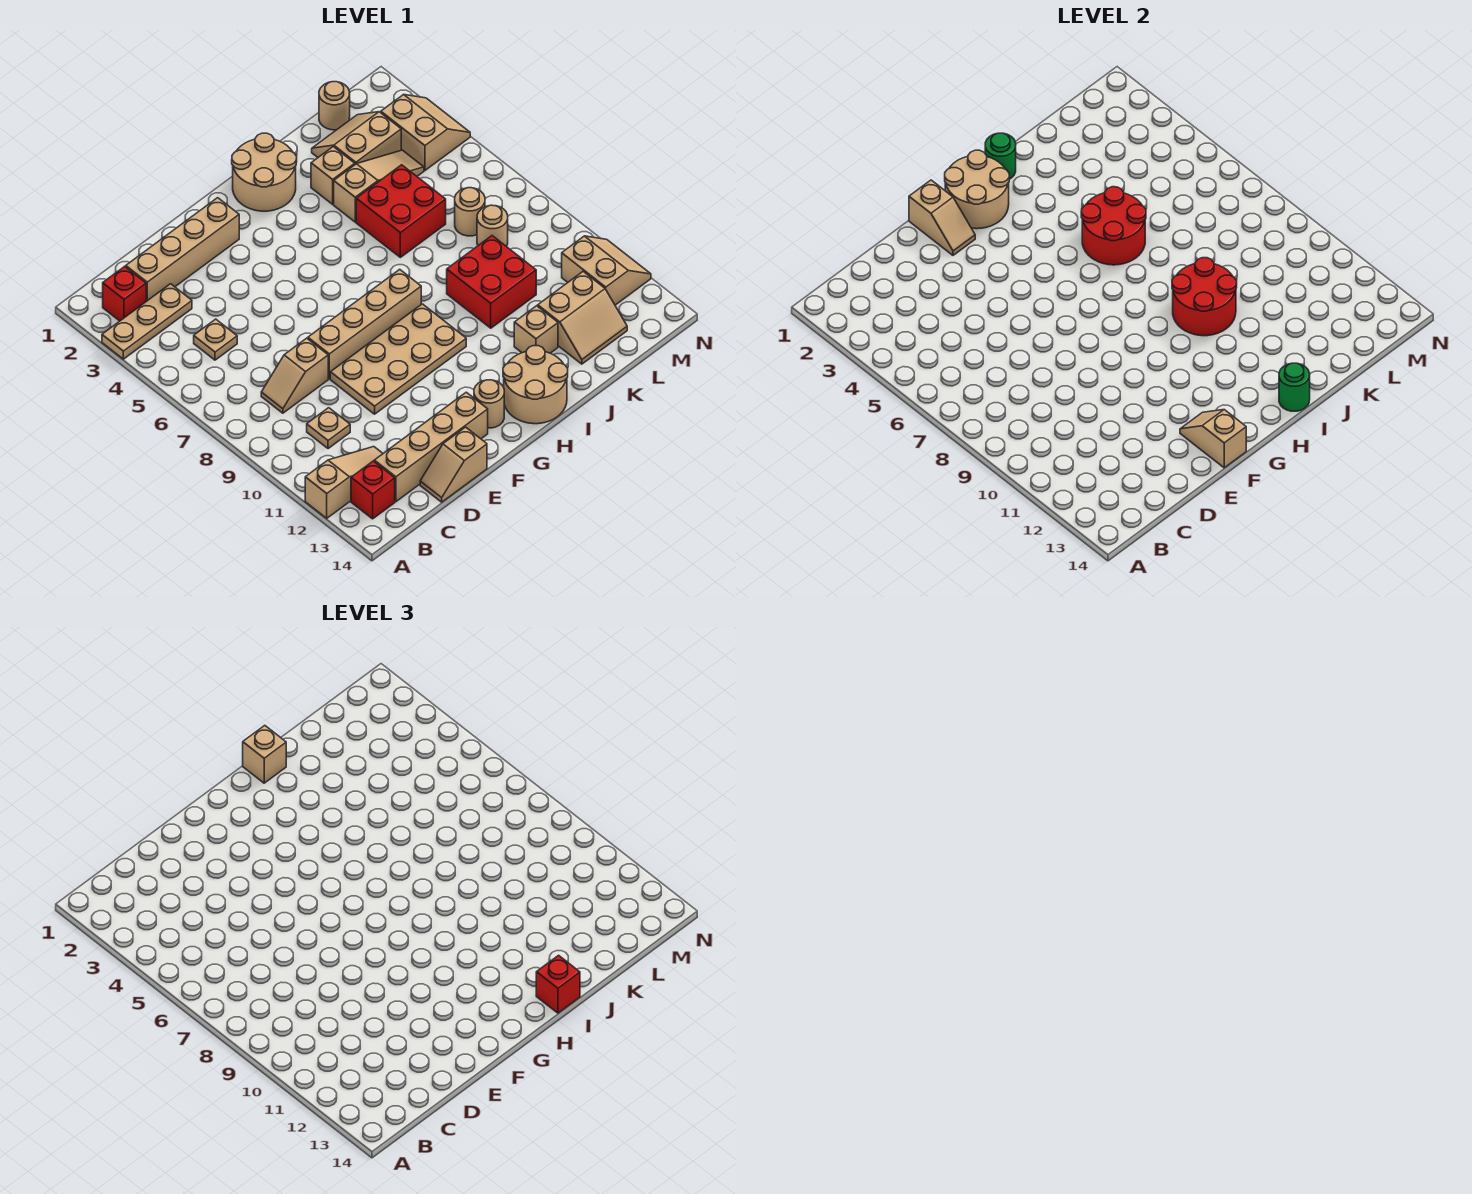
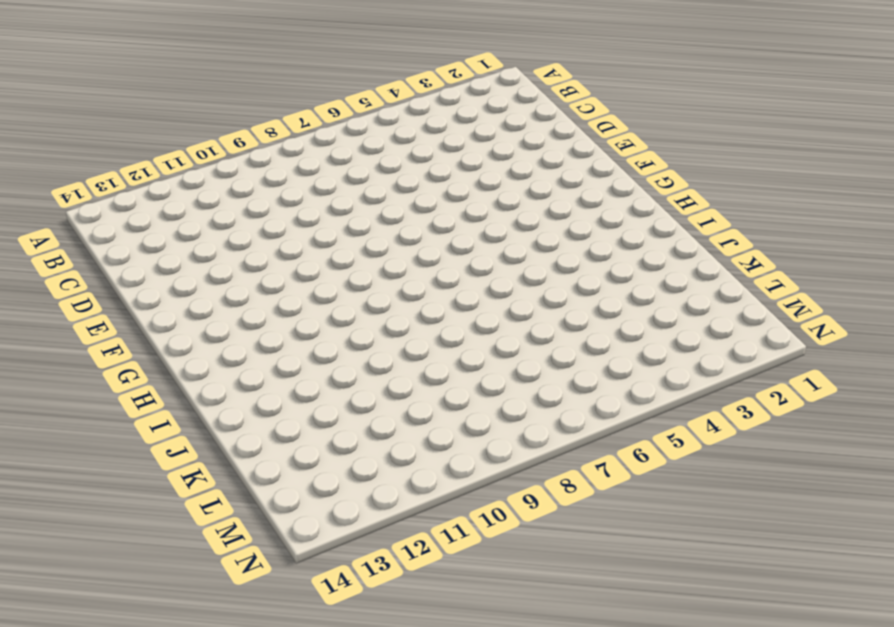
none -> tan plate A3:C3 level 1
none -> tan slope A12:C12 level 1 top A
none -> red brick B2 level 1
none -> red brick B13 level 1

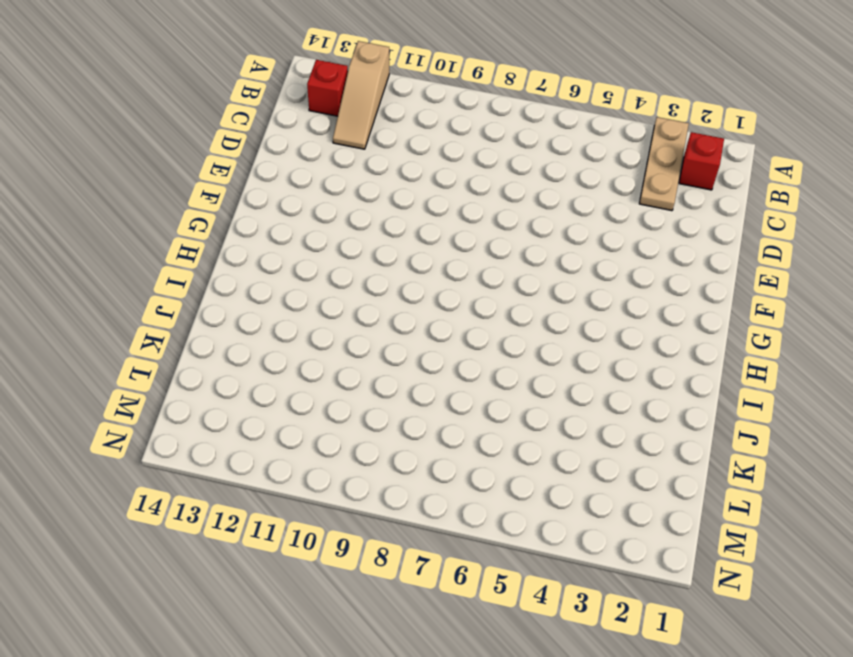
none -> tan brick C2:F2 level 1
none -> tan plate C5 level 1
none -> tan slope C8:D8 level 1 top D
none -> tan plate C10 level 1

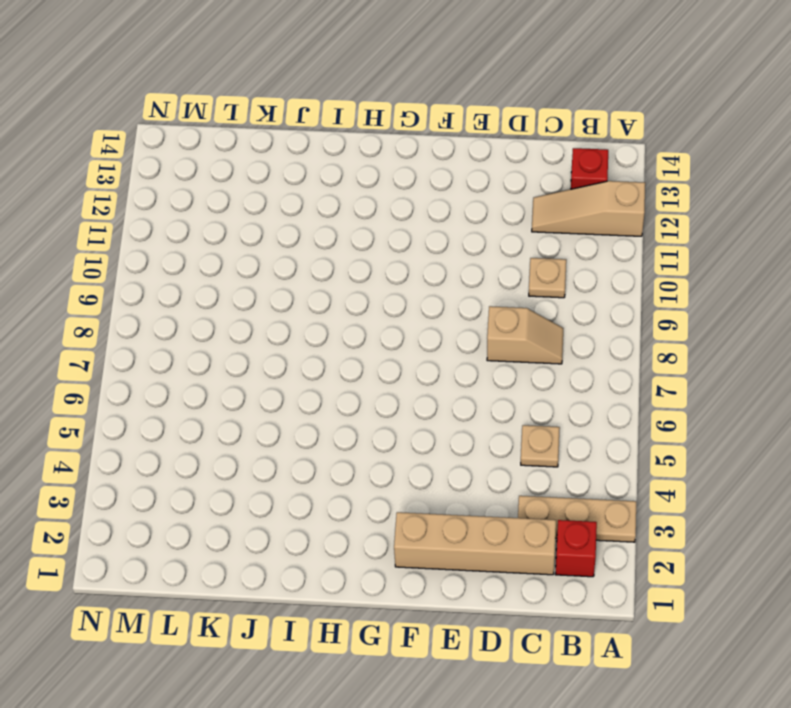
none -> tan brick C13:F13 level 1
none -> tan slope D14:E14 level 1 top E
none -> tan brick E8:H8 level 1
none -> tan plate E9:H10 level 1

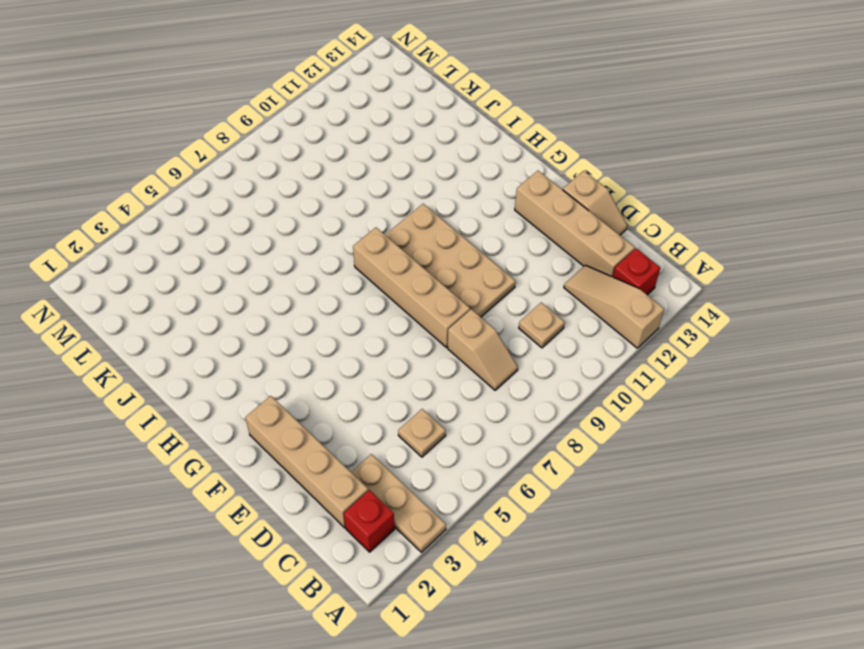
none -> tan round brick G13 level 1
none -> tan round brick H1:I2 level 1
none -> tan round brick H13:I14 level 1
none -> tan brick J3 level 1

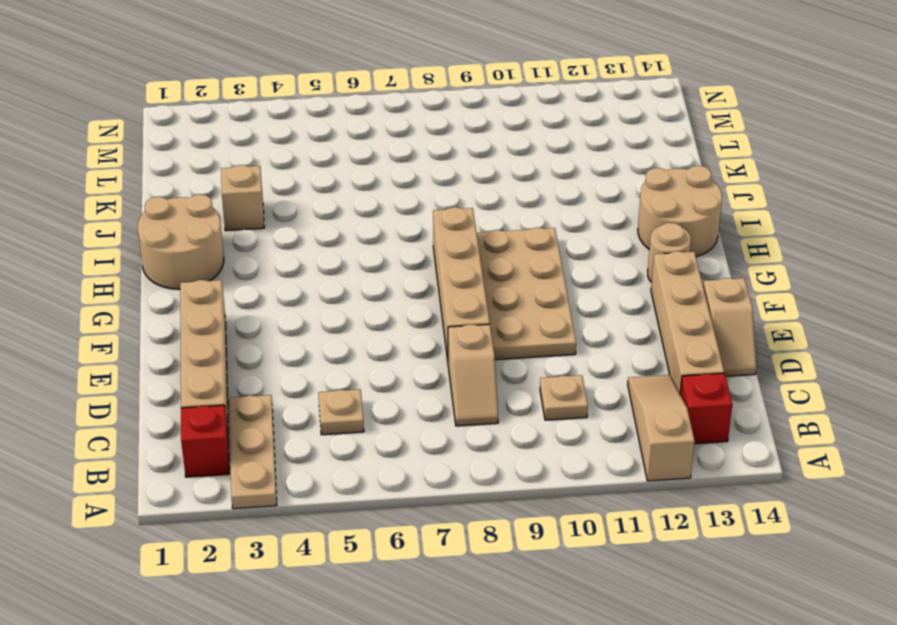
none -> tan slope J4:L4 level 1 top J
none -> red brick J5:K6 level 1
none -> red brick J9:K10 level 1
none -> tan brick J12 level 1

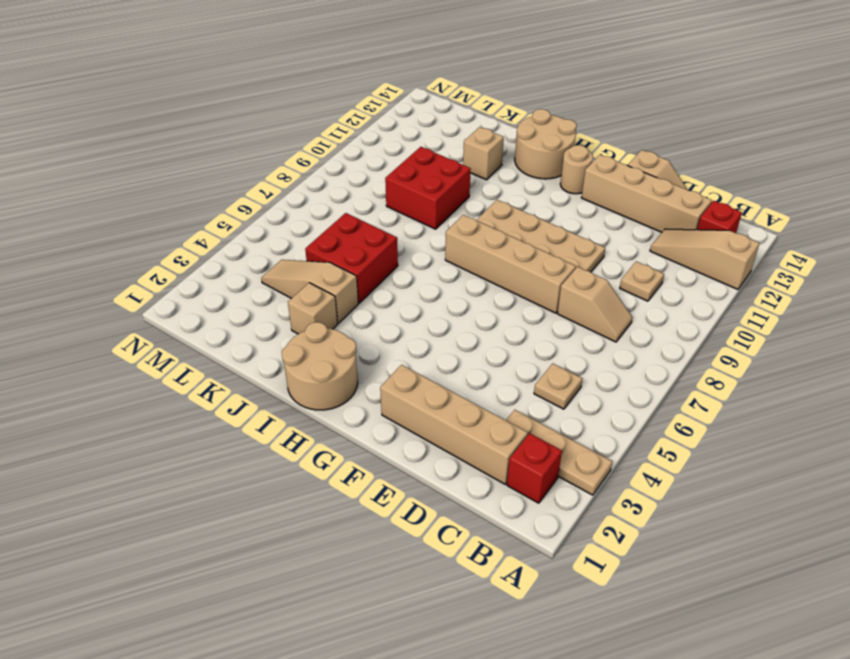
none -> tan slope K2:L3 level 1 top 3
none -> tan slope K12:L13 level 1 top 12
none -> tan round brick L1 level 1
none -> tan round brick L7 level 1

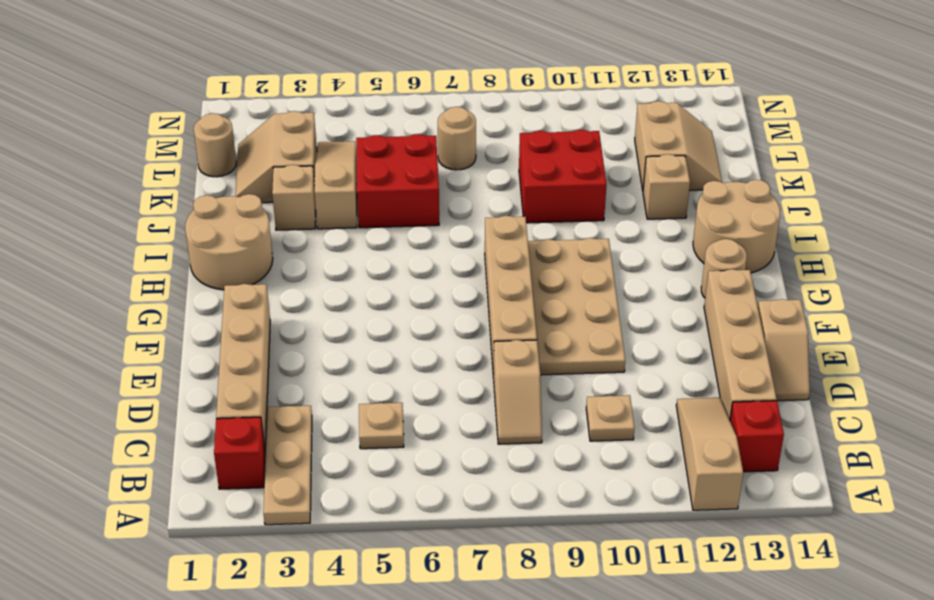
none -> tan round brick L8 level 1
none -> tan slope M3:N4 level 1 top M
none -> tan slope M11:N12 level 1 top M
none -> tan slope F1:F2 level 2 top 1

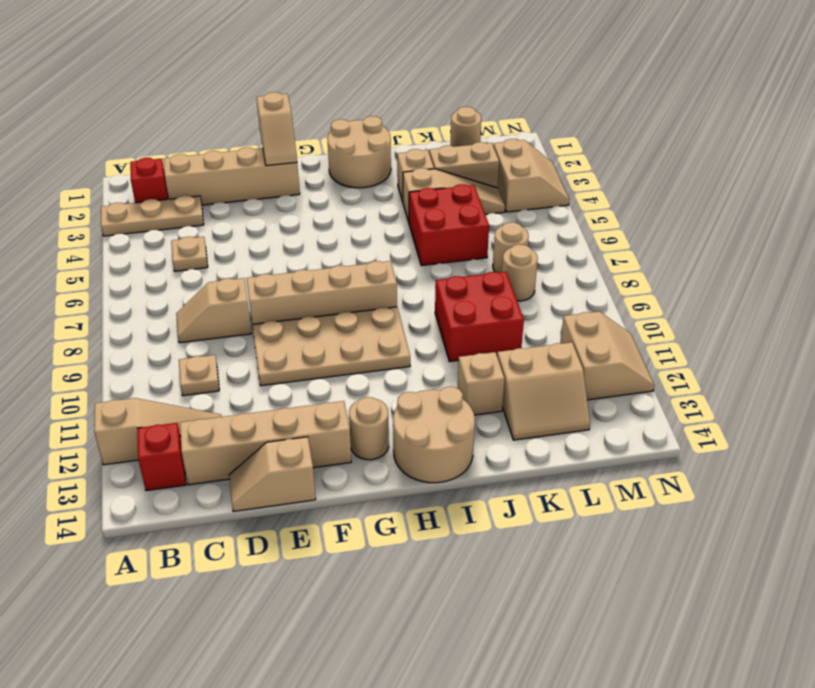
none -> tan slope F13:F14 level 2 top 14
none -> tan round brick G1:H2 level 2
none -> green round brick I1 level 2
none -> red round brick I5:J6 level 2

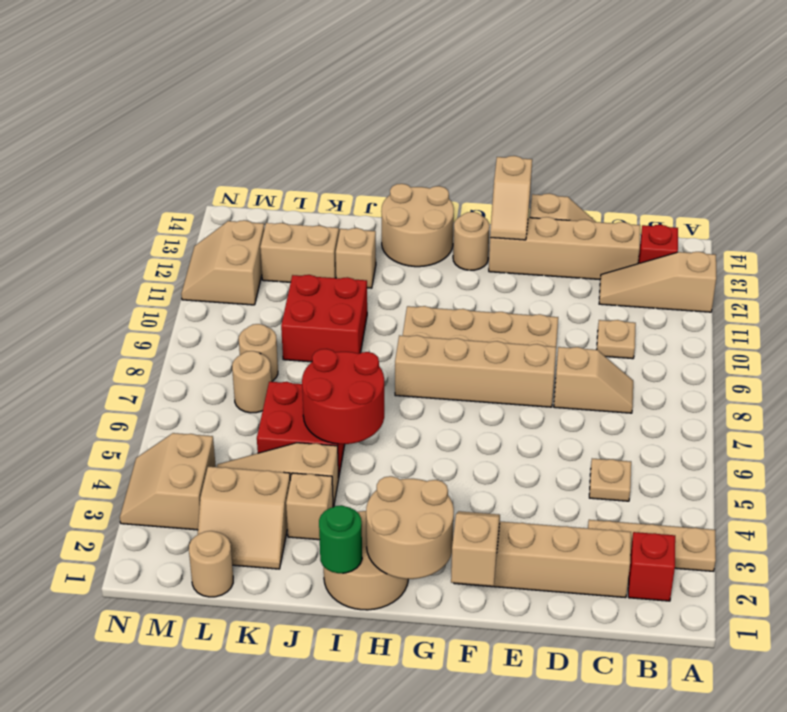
none -> red round brick I9:J10 level 2
none -> green round brick I14 level 2
none -> tan brick I1 level 3
none -> red brick I14 level 3

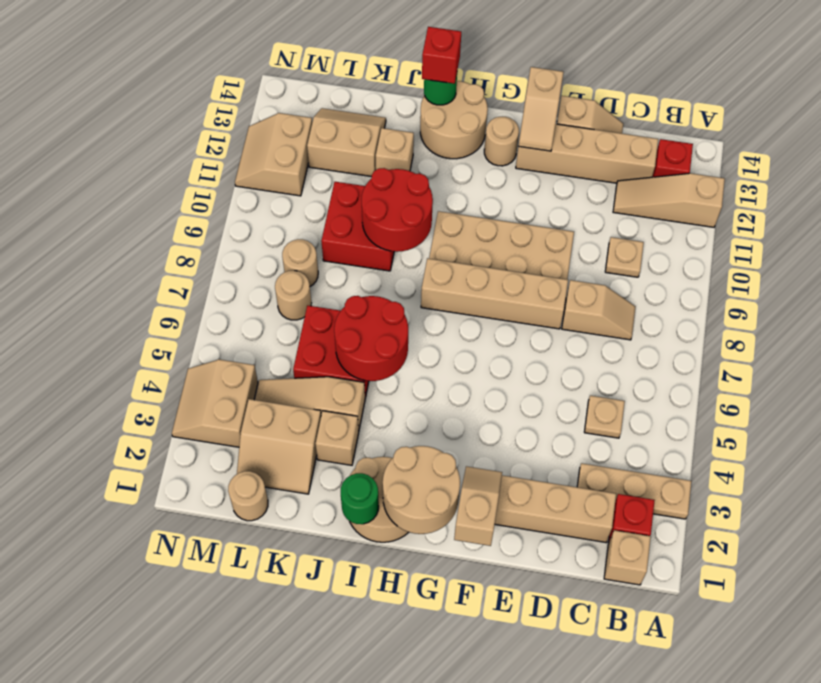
tan brick B1 level 1 -> tan brick I1 level 3

